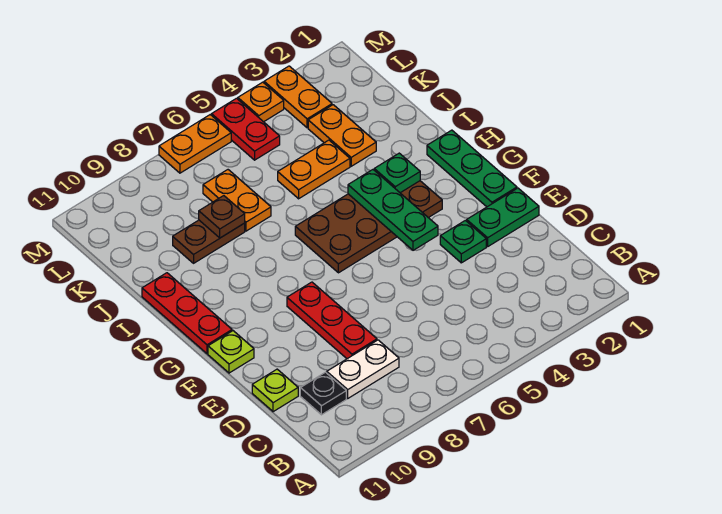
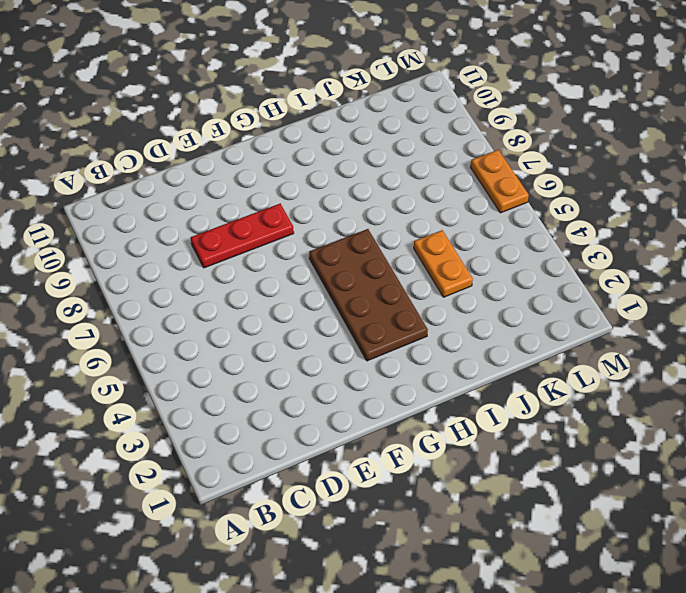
none -> white plate C8:C9 level 1
none -> black plate C10 level 1
none -> lime plate D11 level 1

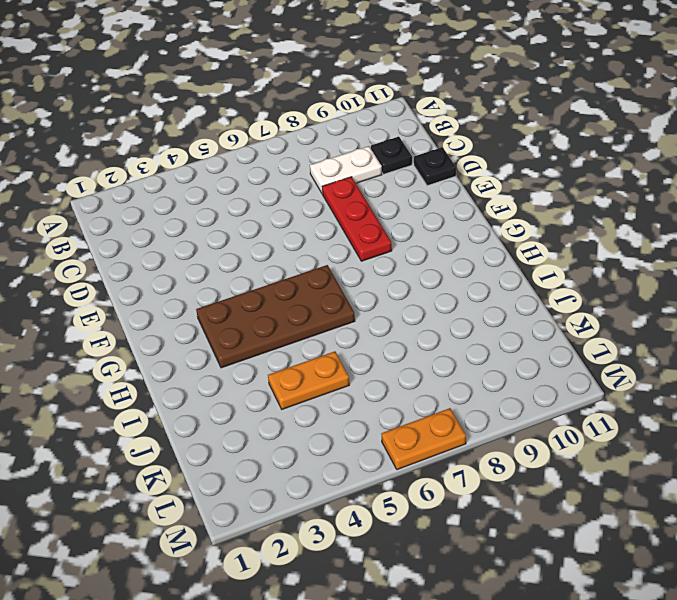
black plate D11 level 1 -> lime plate D11 level 1
none -> green plate E1:E2 level 1
none -> green plate E3 level 1
none -> green plate F1:H1 level 1

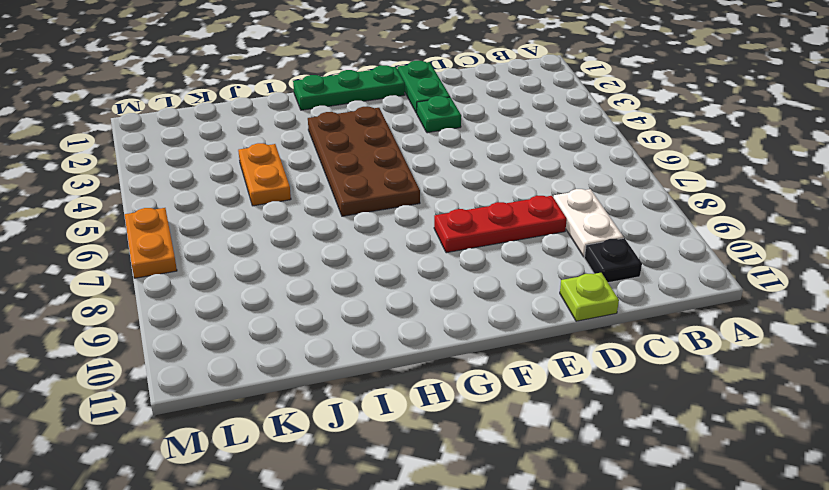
none -> lime plate F11 level 1
none -> red plate G11:I11 level 1
none -> orange plate J3:K3 level 1

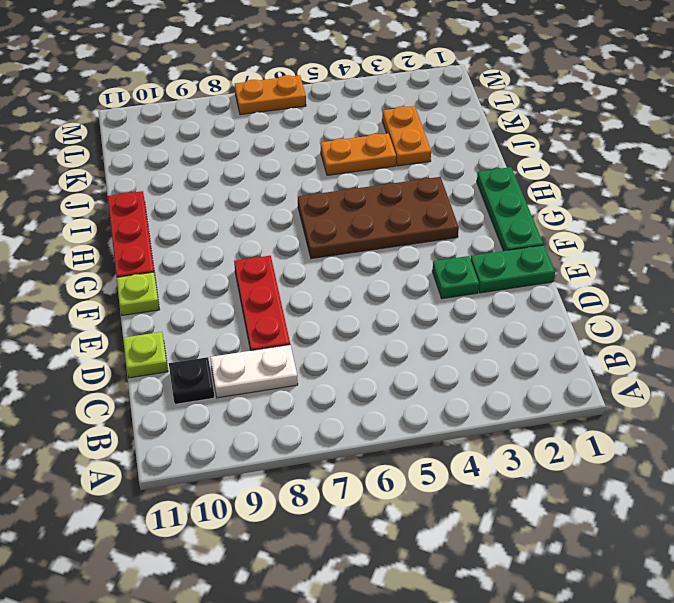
none -> orange plate J7:K7 level 1
none -> brown plate J8:J9 level 1
none -> orange plate L3:M3 level 1

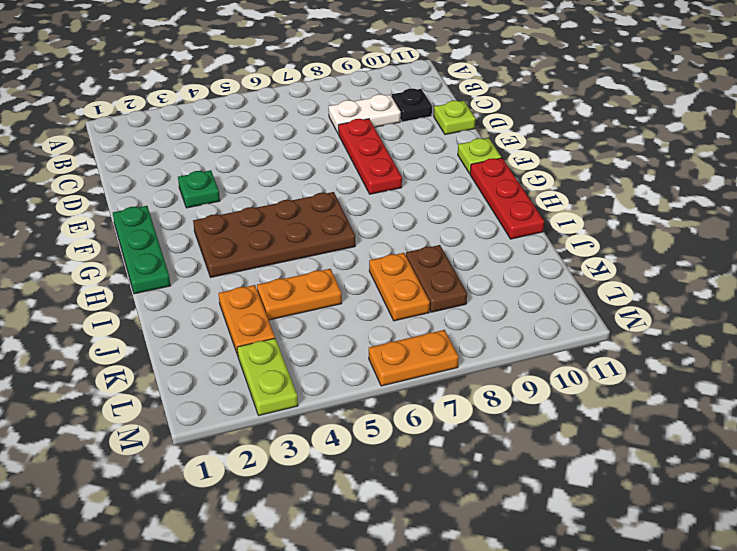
brown plate J8:K8 level 1 -> brown plate J8:J9 level 1
lime plate L3:M3 level 1 -> orange plate L3:M3 level 1
none -> green plate E1:E2 level 1
none -> red plate L5:M5 level 1
none -> orange plate M4 level 1

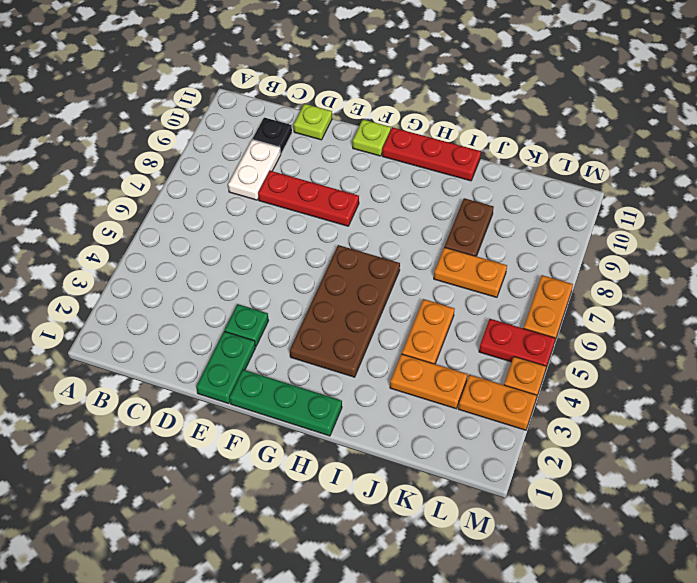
none -> green plate F4:H4 level 2
none -> green plate H3 level 2
none -> brown plate J8 level 2

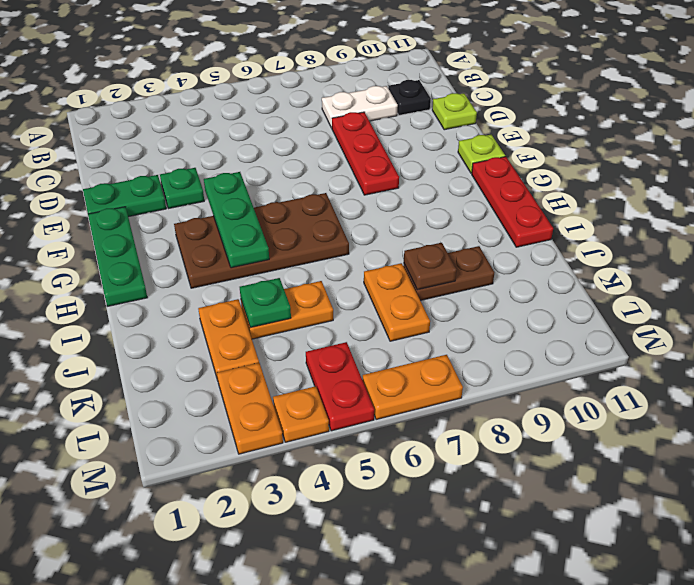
green plate J4 level 2 -> green plate H3 level 2

